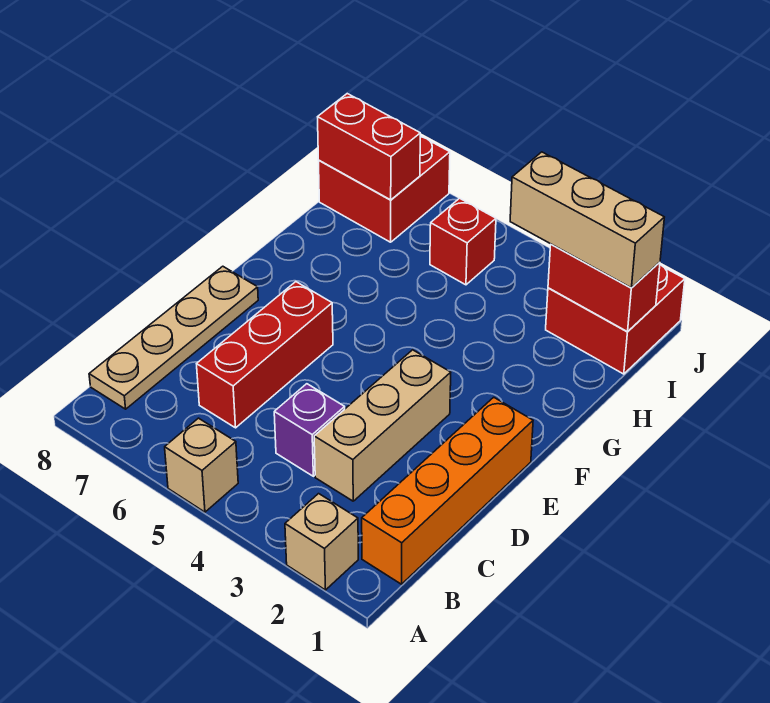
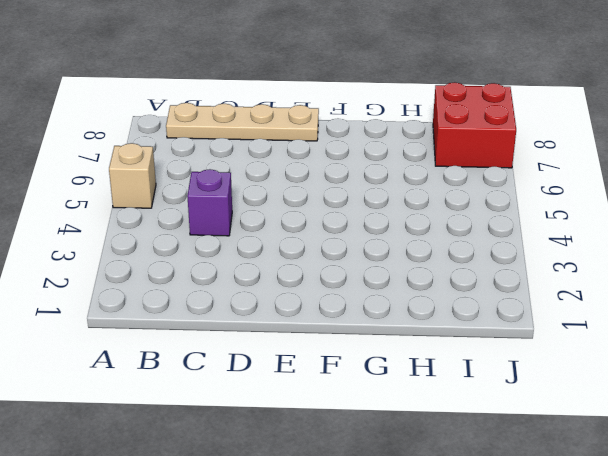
none -> tan brick A2 level 1
none -> orange brick B1:E1 level 1
none -> tan brick C3:E3 level 1

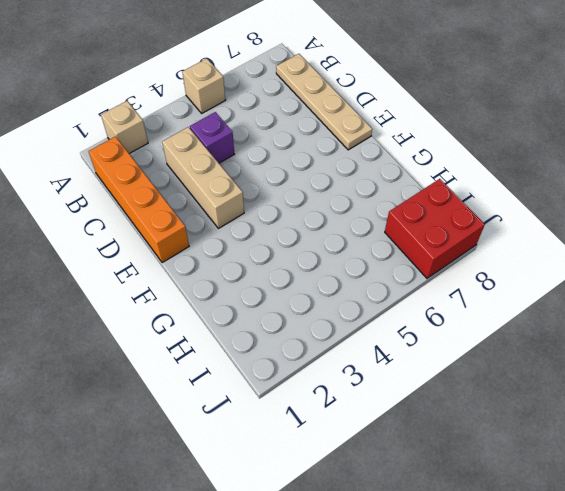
none -> red brick C6:E6 level 1
none -> red brick I1:J2 level 1
none -> red brick I5 level 1

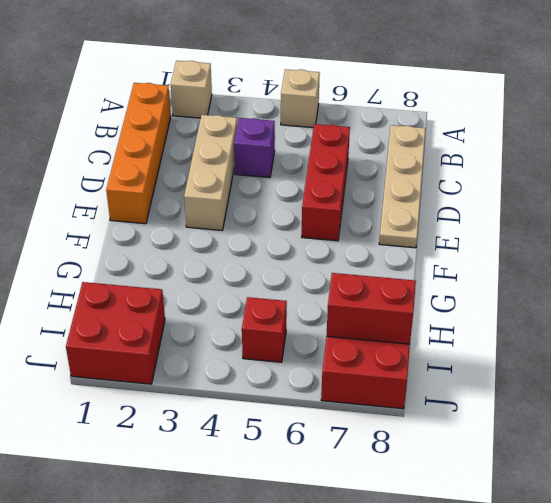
none -> red brick I1:I2 level 2
none -> tan brick I1:I3 level 3

